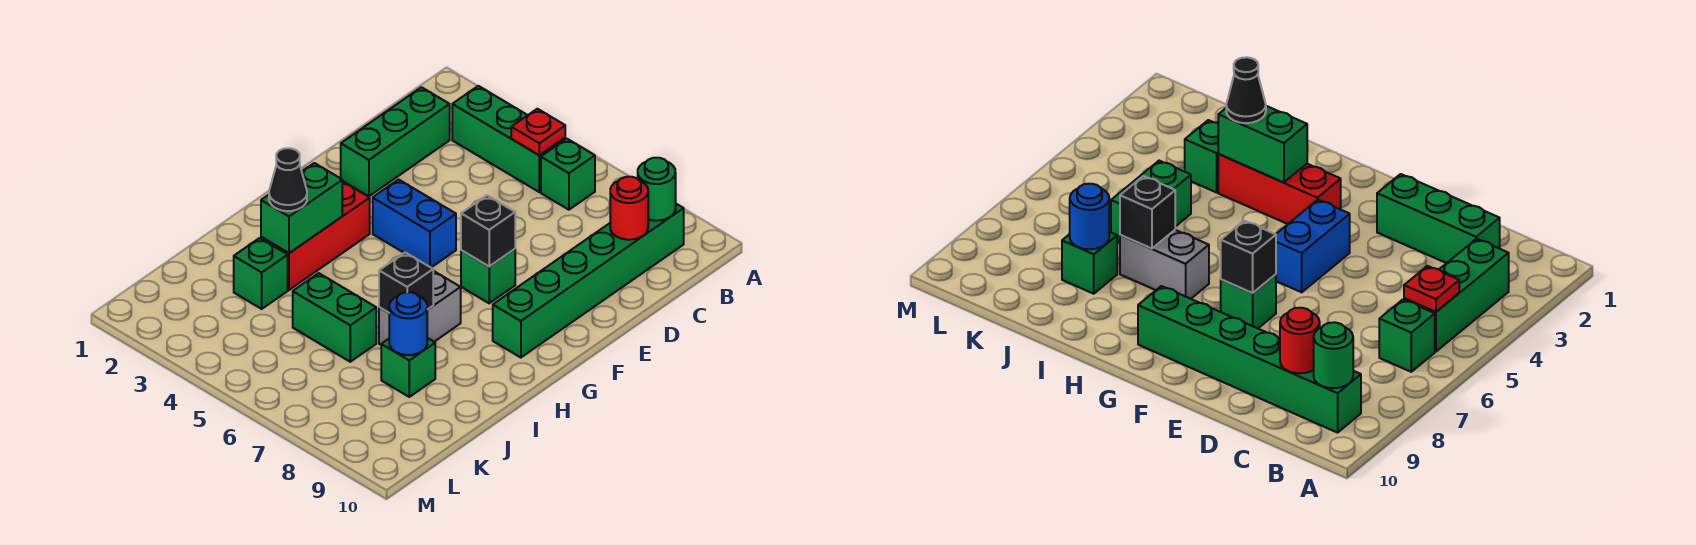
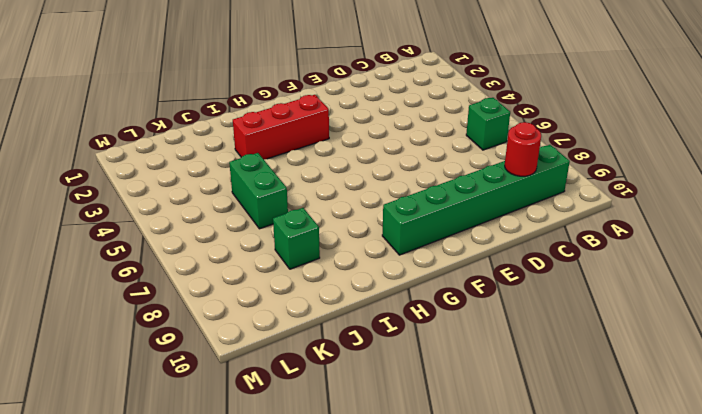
none -> green brick B3:B5 level 1
none -> green brick C2:E2 level 1
none -> blue brick F4:F5 level 1

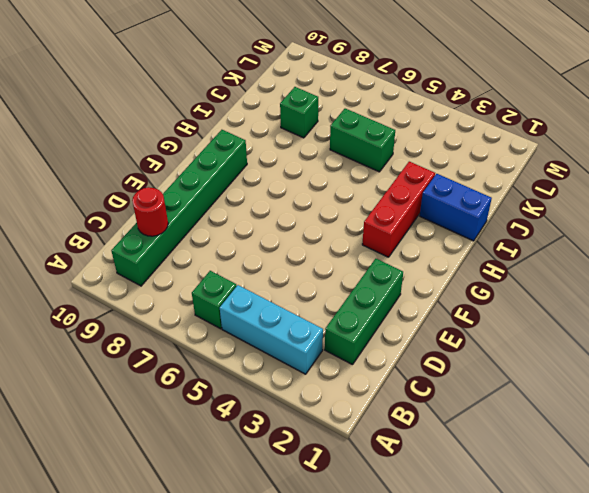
cyan brick B3:B5 level 1 -> green brick B3:B5 level 1
blue brick I1:I2 level 1 -> blue brick F4:F5 level 1
none -> green brick F7 level 1
none -> grey brick H7:I7 level 1
none -> green brick J3 level 1

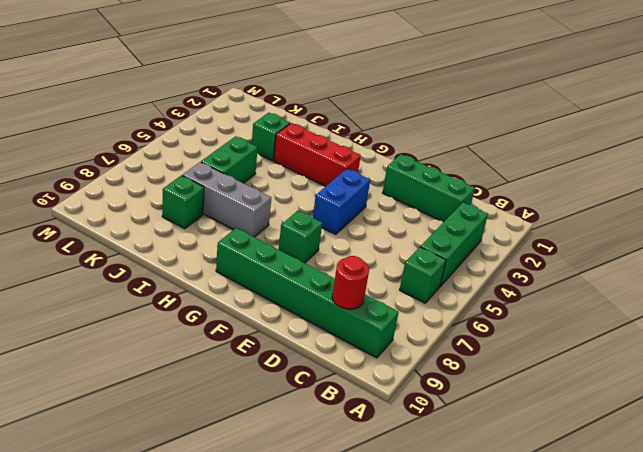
grey brick H7:J7 level 1 -> grey brick H7:I7 level 1
none -> red plate B5 level 2
none -> green round brick B9 level 2
none -> black brick F7 level 2

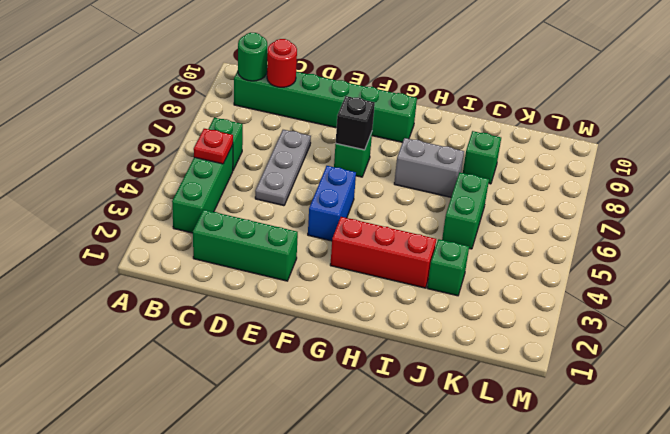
grey plate D5:D7 level 1 -> none
none -> green brick H3:I3 level 2
none -> black brick I7 level 2
none -> blue round brick J8 level 2

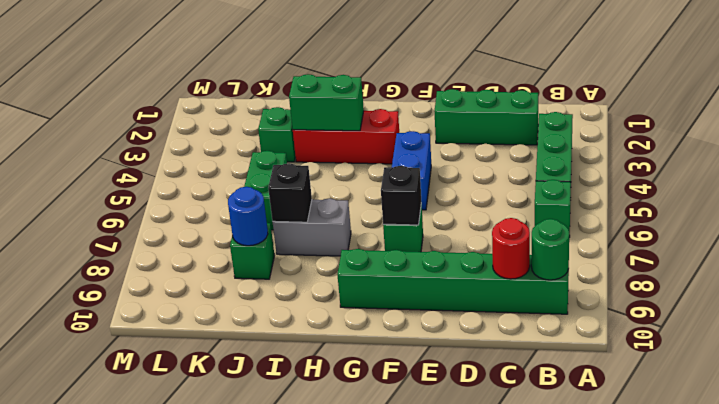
none -> red plate B5 level 2
none -> black cone I3 level 3

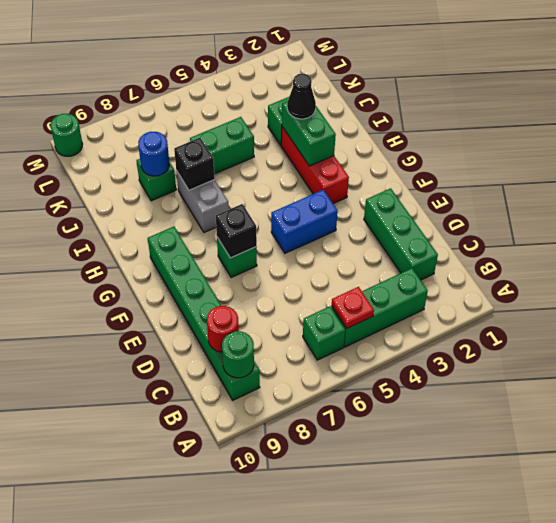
green round brick M10 level 1 -> none

